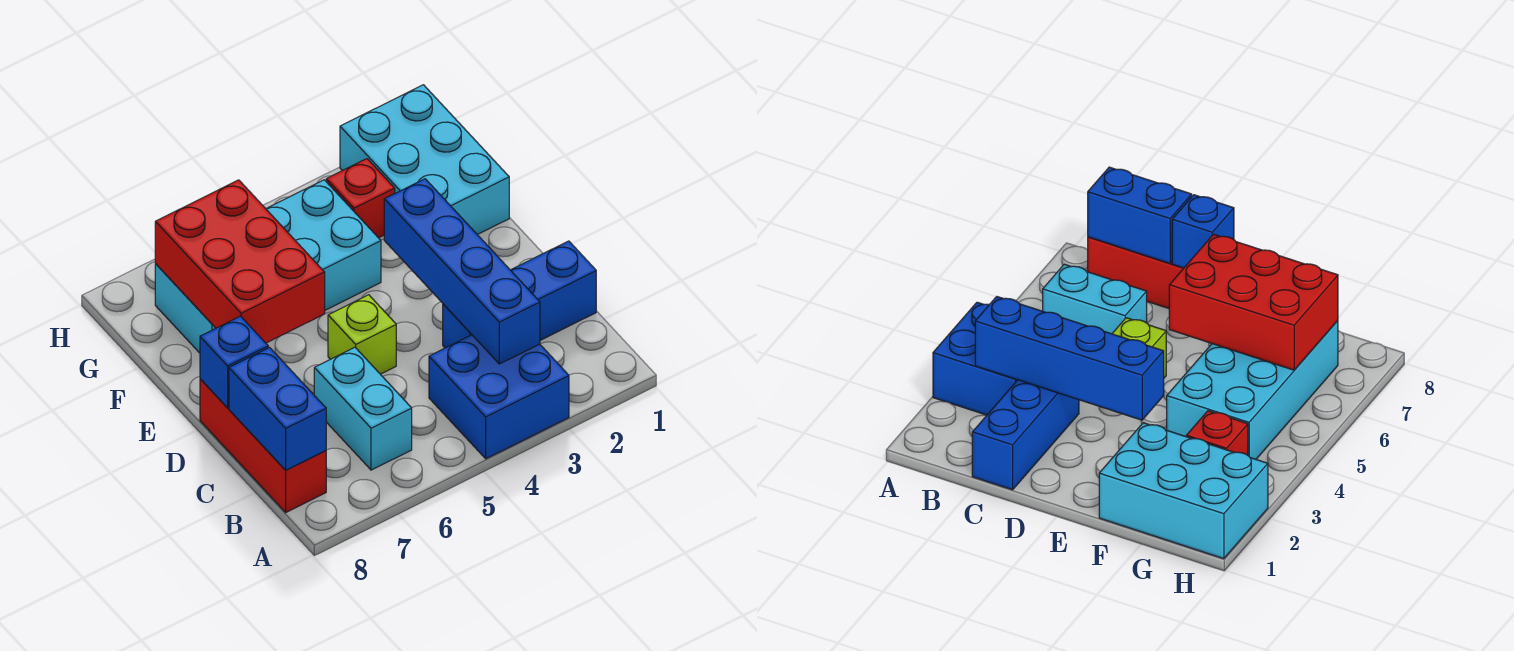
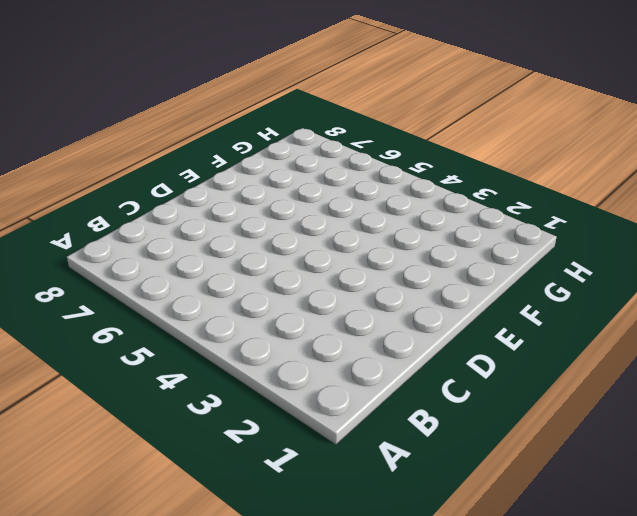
none -> blue brick A3:B4 level 1
none -> cyan brick B6:C6 level 1
none -> red brick B8:D8 level 1

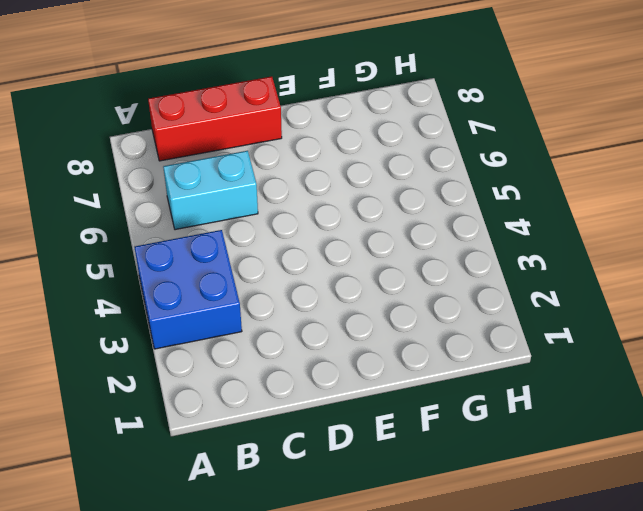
none -> blue brick C1:C3 level 1
none -> lime brick D5 level 1
none -> cyan brick F1:H2 level 1

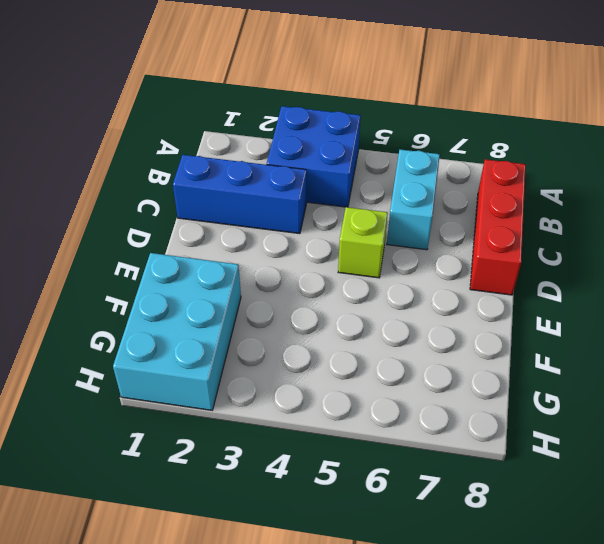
none -> cyan brick F4:G7 level 1
none -> red brick G3 level 1
none -> blue brick B3:E3 level 2

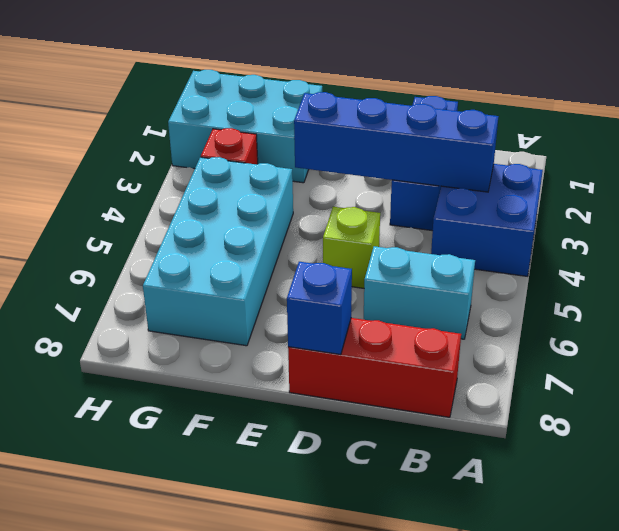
none -> blue brick B8:C8 level 2
none -> red brick E6:G7 level 2

